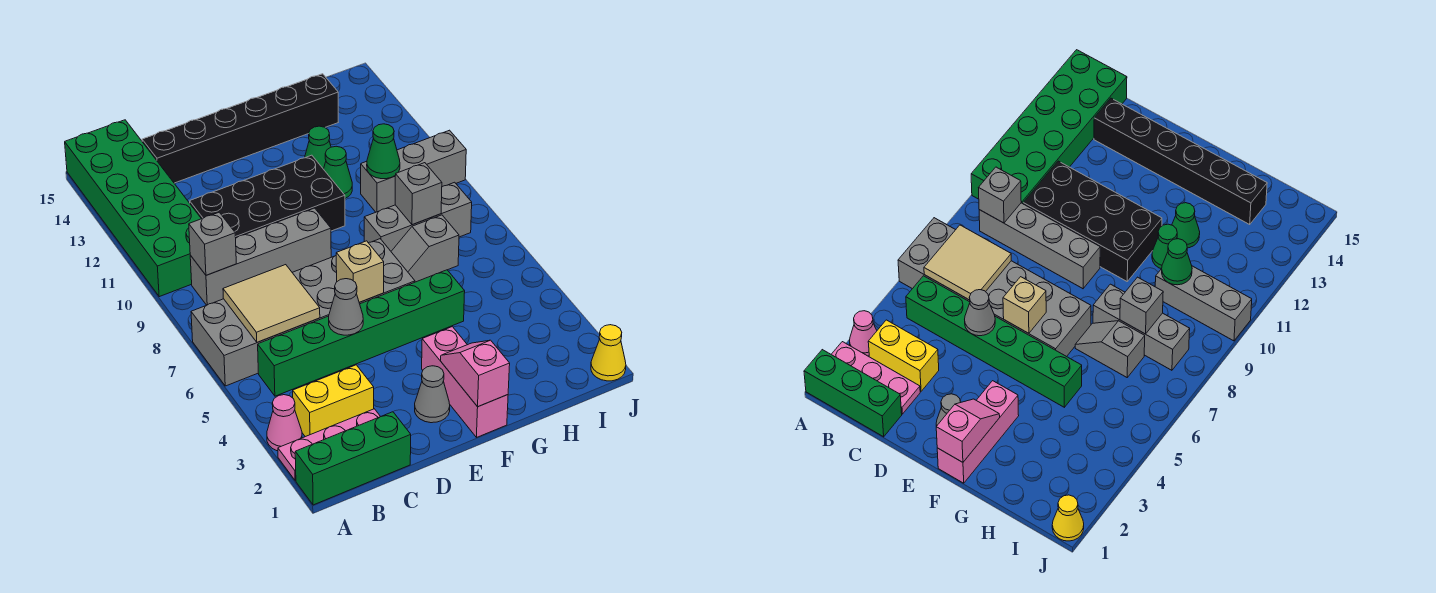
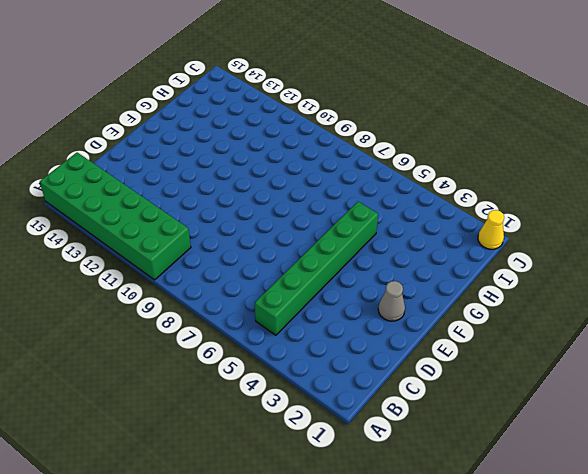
none -> green brick A1:C1 level 1
none -> pink plate A2:C2 level 1
none -> pink cone A3 level 1

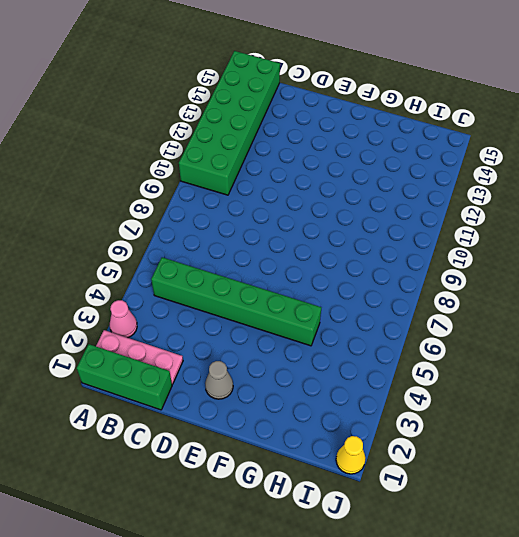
none -> grey brick A6:F7 level 1
none -> yellow brick B3:C3 level 1
none -> grey brick B9:E9 level 1

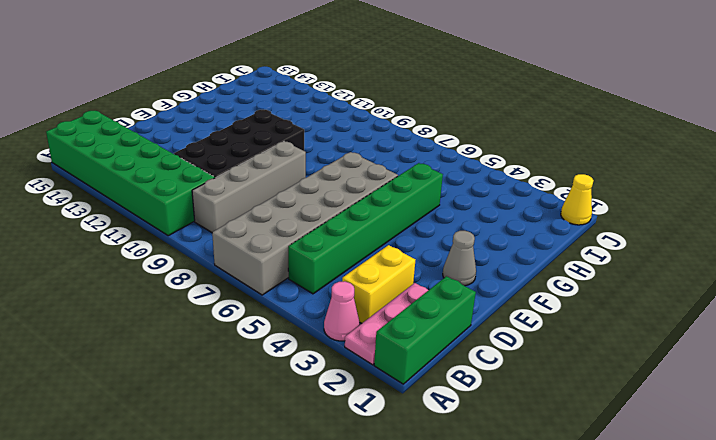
none -> black brick C14:H14 level 1
none -> pink brick F1:F3 level 1
none -> grey slope G7:H7 level 1 top H

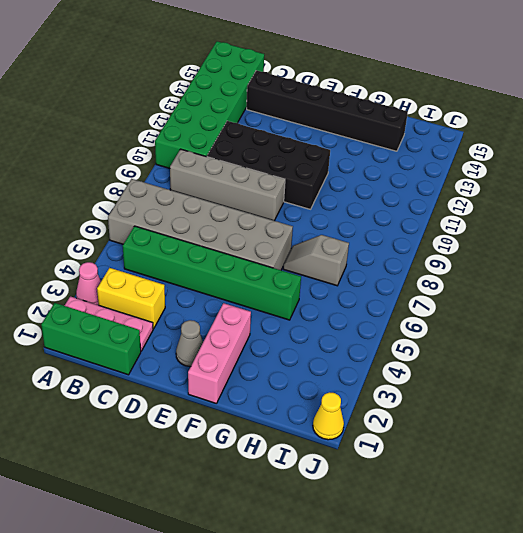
none -> grey brick G8:I8 level 1
none -> green cone G11 level 1
none -> green cone G12 level 1

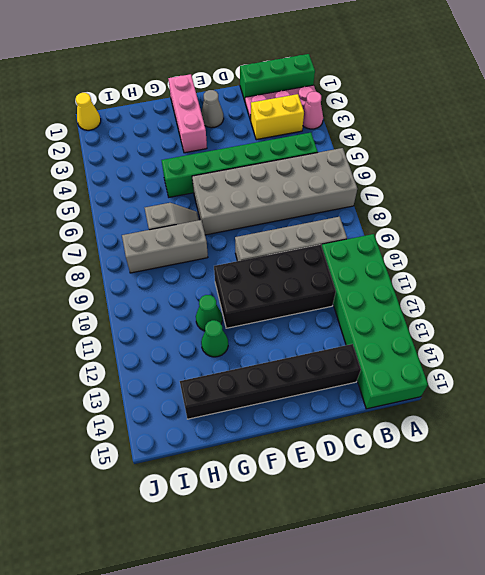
none -> grey brick H10:J10 level 1
none -> tan tile B6:C7 level 2
none -> grey brick B9 level 2

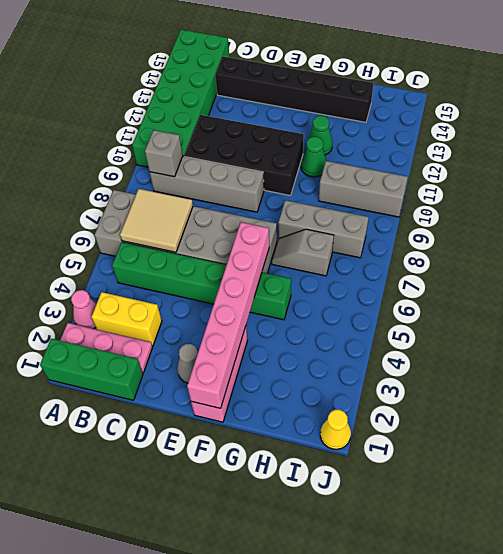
pink brick F1:F6 level 2 -> pink slope F1:F2 level 2 top 1
none -> grey cone D5 level 2
none -> tan brick E6 level 2
none -> grey brick H8 level 2

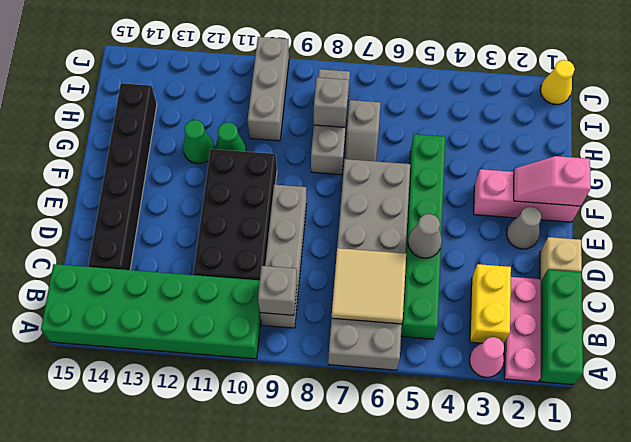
tan brick D1 level 1 -> tan brick E6 level 2
none -> green cone H10 level 2

